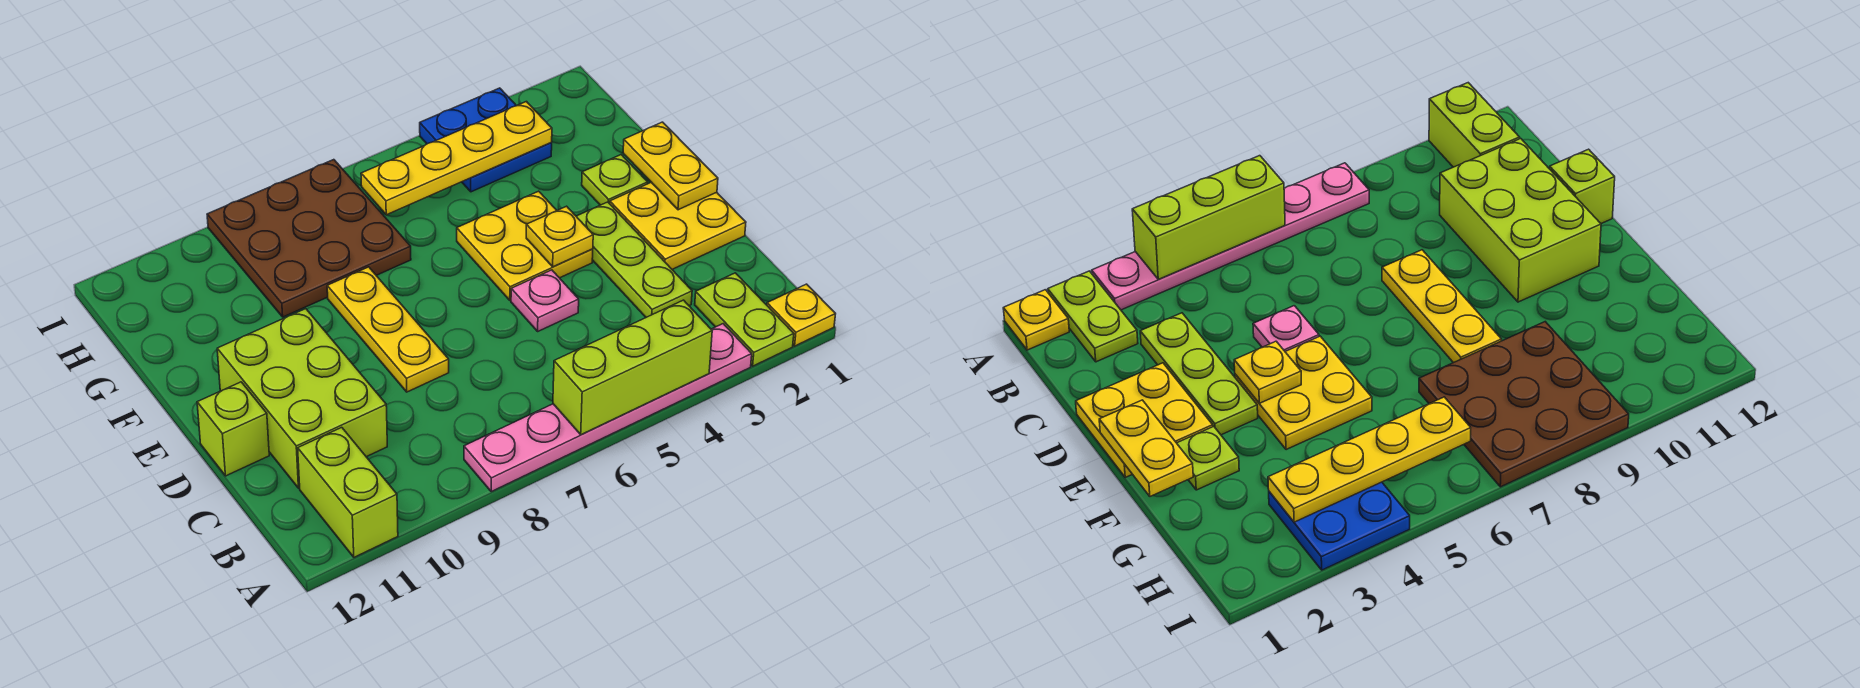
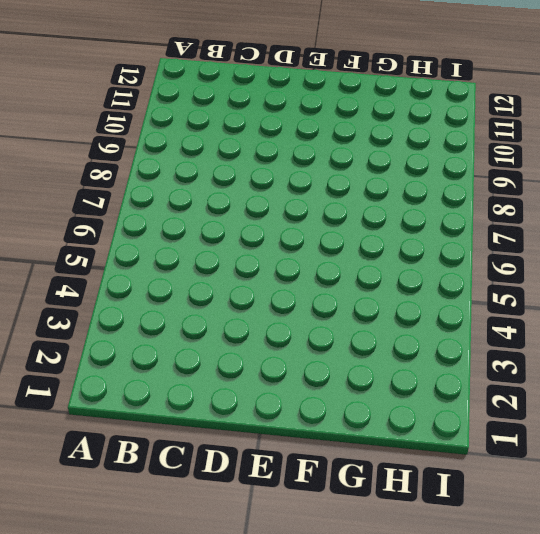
none -> yellow plate A1 level 1
none -> lime plate A2:B2 level 1
none -> pink plate A3:A8 level 1

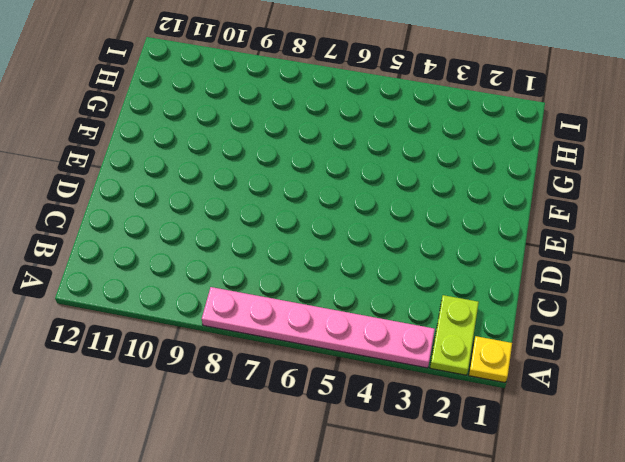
none -> lime brick A11:B11 level 1
none -> lime plate C3:E3 level 1
none -> lime brick C10:E11 level 1

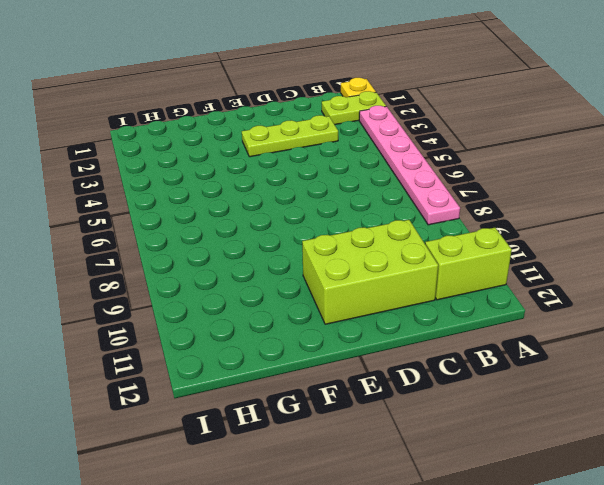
none -> yellow plate D1:E2 level 1
none -> pink plate D5 level 1
none -> yellow plate D8:F8 level 1

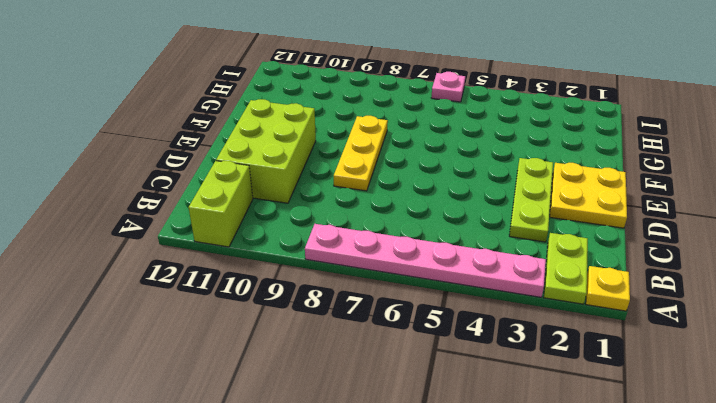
pink plate I6 level 1 -> pink plate D5 level 1
none -> lime brick D12 level 1
none -> yellow plate E4:F5 level 1
none -> lime plate F2 level 1

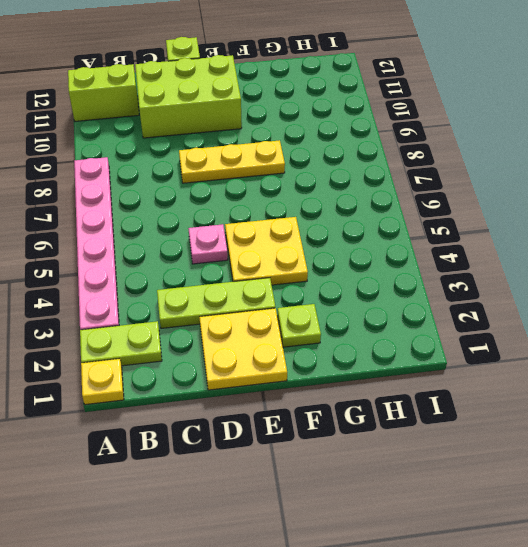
none -> brown plate G7:I9 level 1
none -> blue plate H3:I4 level 1
none -> lime brick A4:A6 level 2

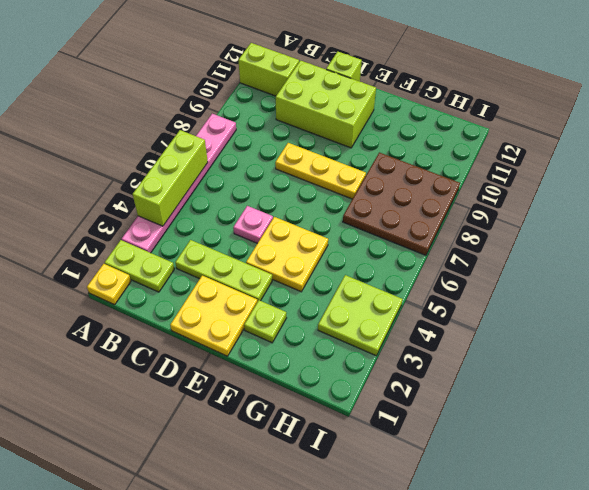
lime plate H3:I4 level 1 -> blue plate H3:I4 level 1
none -> yellow plate E1:F1 level 2
none -> yellow plate E4 level 2
none -> yellow plate H3:H6 level 2

